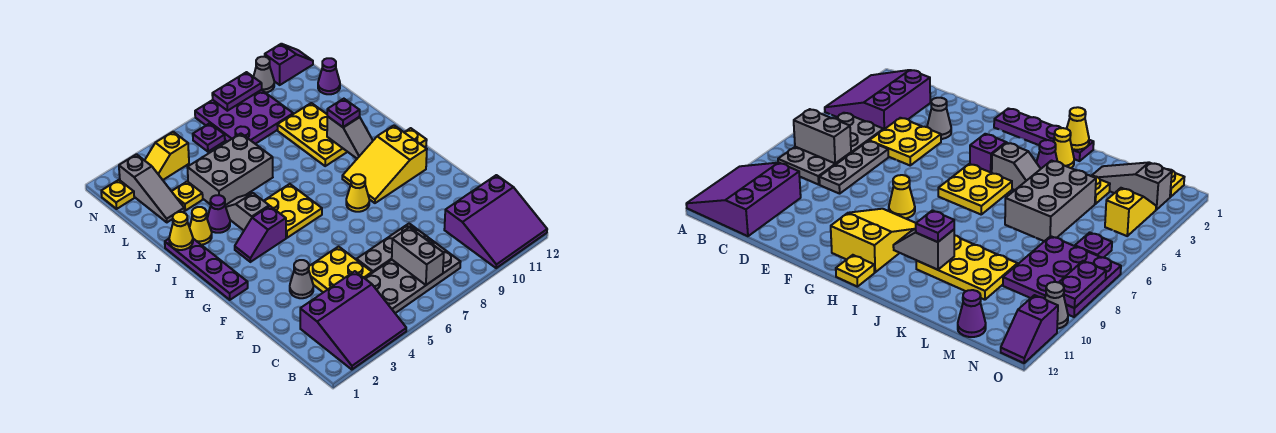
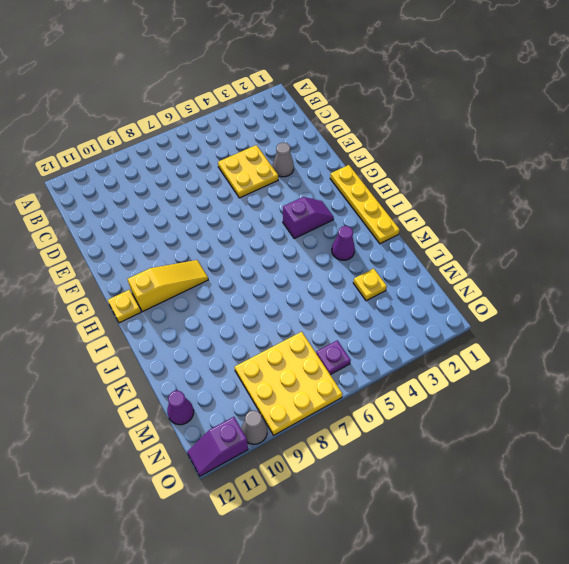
yellow plate G1:J1 level 1 -> purple plate G1:J1 level 1
yellow slope H9:H11 level 1 top 11 -> yellow slope G9:H11 level 1 top 11
yellow plate M7:O9 level 1 -> purple plate M7:O9 level 1
none -> purple slope A2:C4 level 1 top C
none -> purple slope A10:C12 level 1 top C
none -> grey plate B5:C8 level 1
none -> grey plate D6:D8 level 1

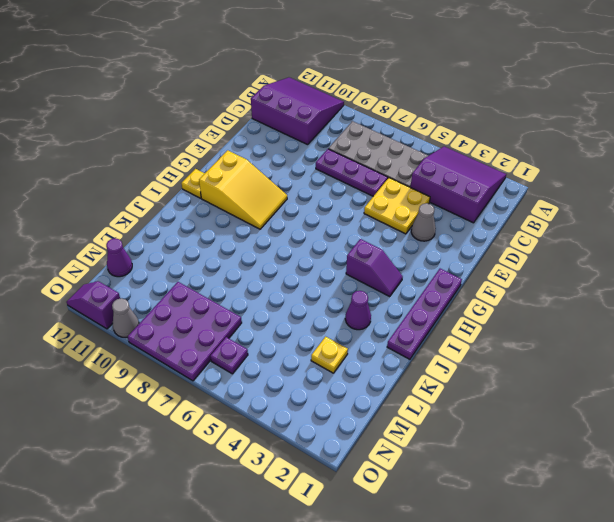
purple plate D6:D8 level 1 -> grey plate D6:D8 level 1
none -> yellow cone G8 level 1
none -> yellow plate H5:I6 level 1
none -> grey slope I4:J4 level 1 top I
none -> yellow cone J2 level 1

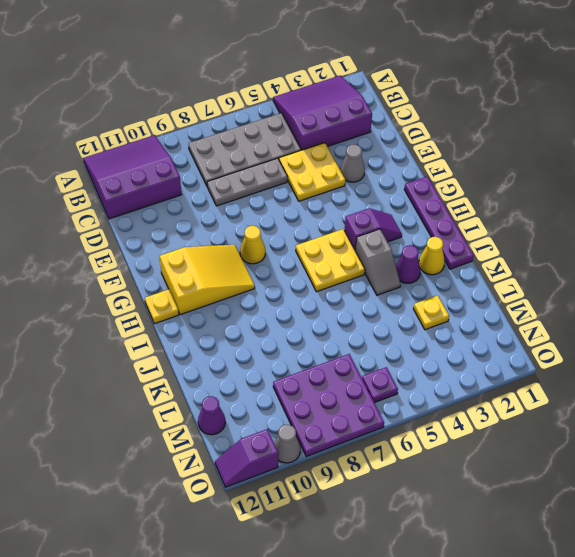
none -> yellow plate J9:L10 level 1
none -> grey brick K4:L6 level 1
none -> grey slope L2:N2 level 1 top N
none -> yellow plate N1 level 1

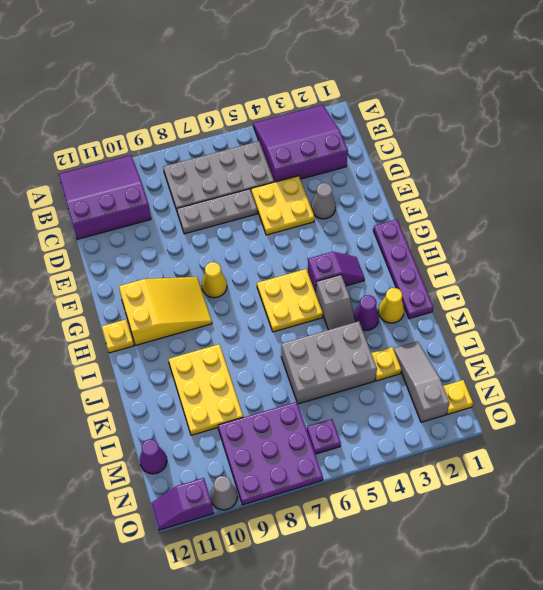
none -> yellow slope N3:N4 level 1 top 4
none -> grey brick B7:C7 level 2
none -> grey slope I10:J10 level 2 top J
none -> yellow cone J1 level 2

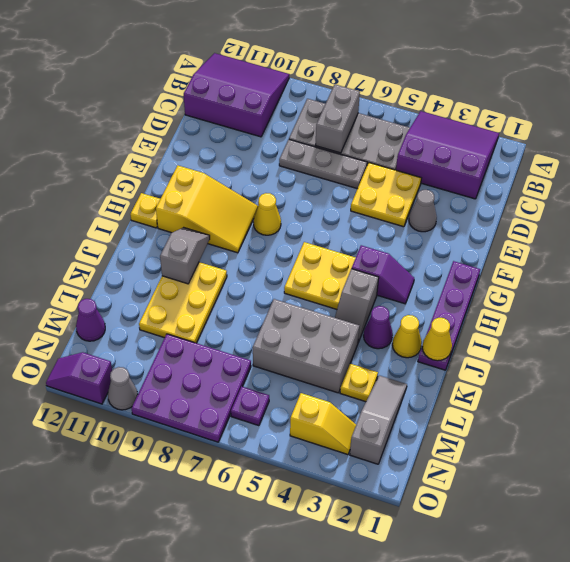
none -> yellow plate N1 level 1
none -> purple plate O8:O9 level 2
none -> purple plate J10 level 3

